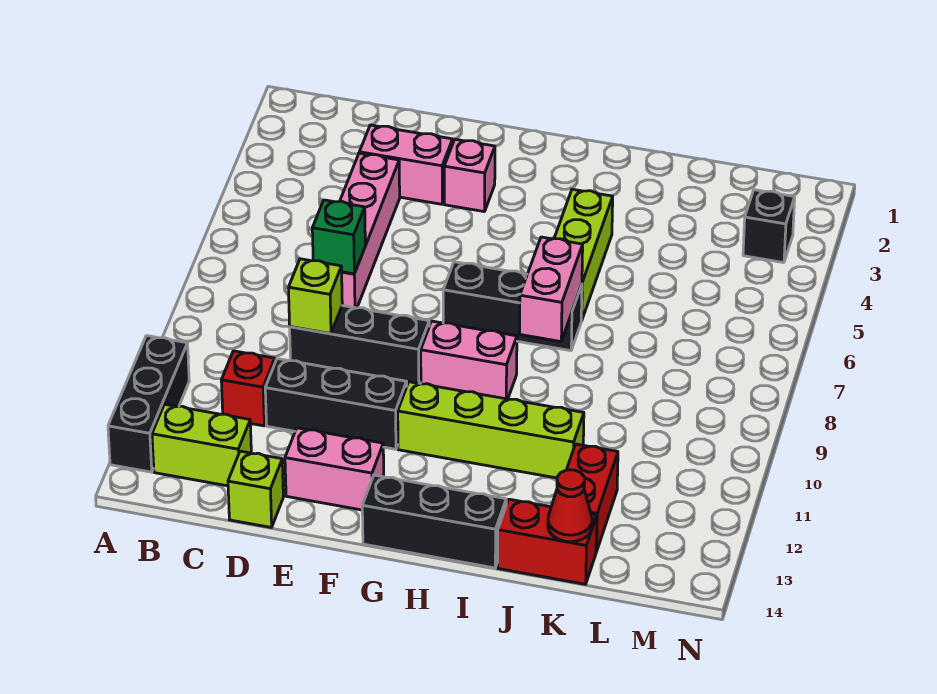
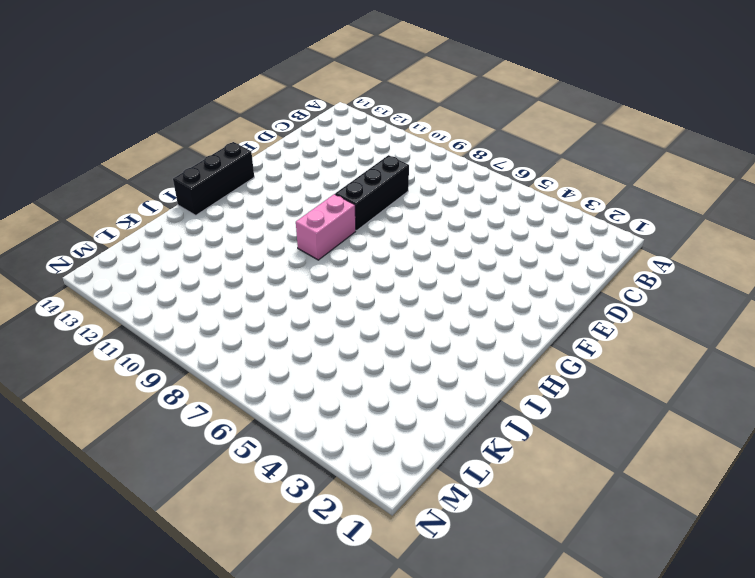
none -> black brick A11:A13 level 1
none -> lime brick B13:C13 level 1
none -> red brick C11 level 1

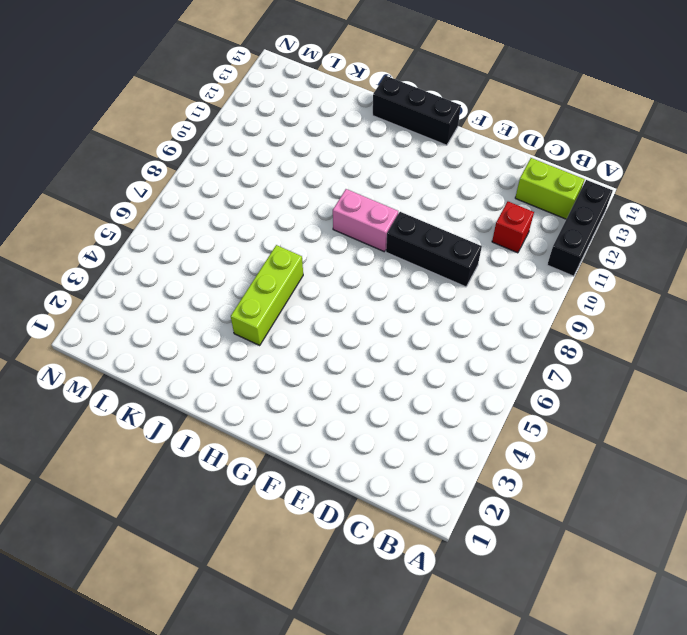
none -> pink brick D3:E3 level 1
none -> pink brick D4:D7 level 1
none -> black brick D11:F11 level 1

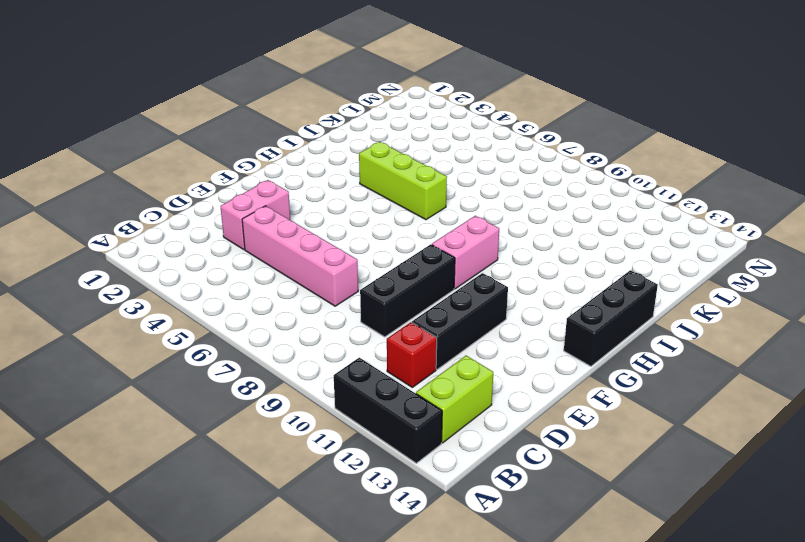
none -> lime brick D14 level 1
none -> pink brick E13:F13 level 1
none -> pink brick F3 level 1

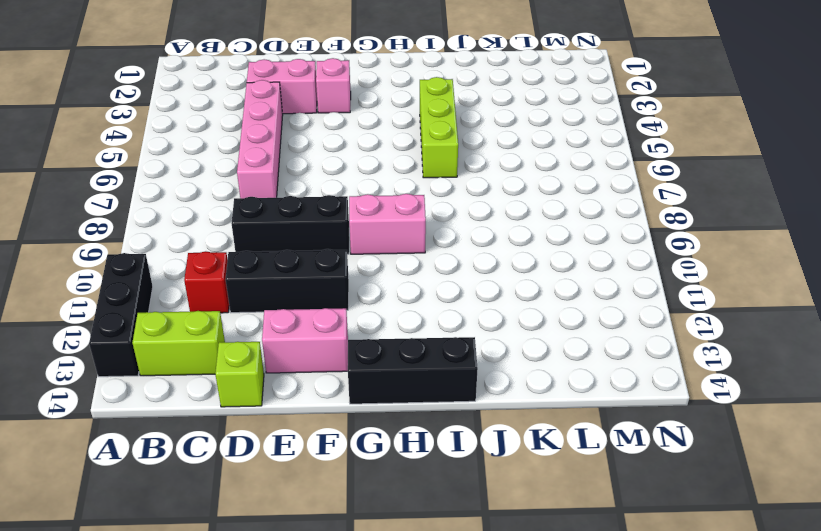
none -> black brick G7:I7 level 1
none -> lime brick G11:J11 level 1
none -> red brick J14:K14 level 1

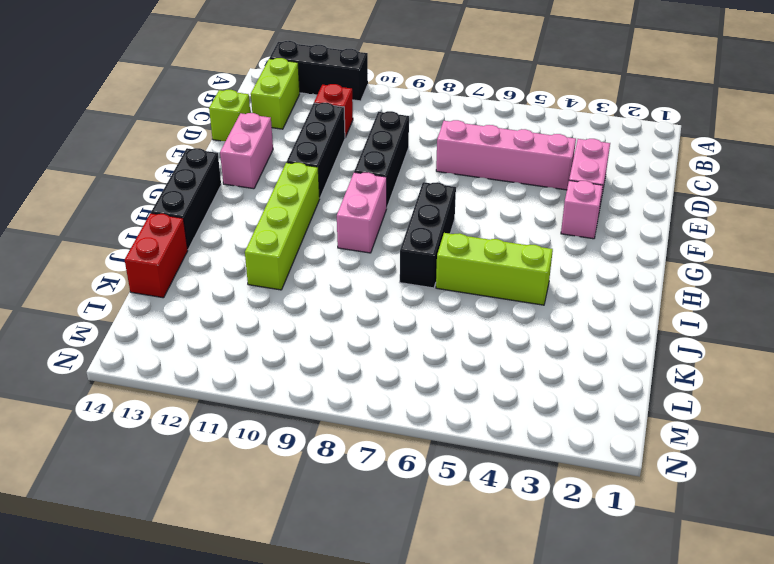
none -> red brick K12:K13 level 1
none -> black brick M3 level 1
none -> green brick D7 level 2

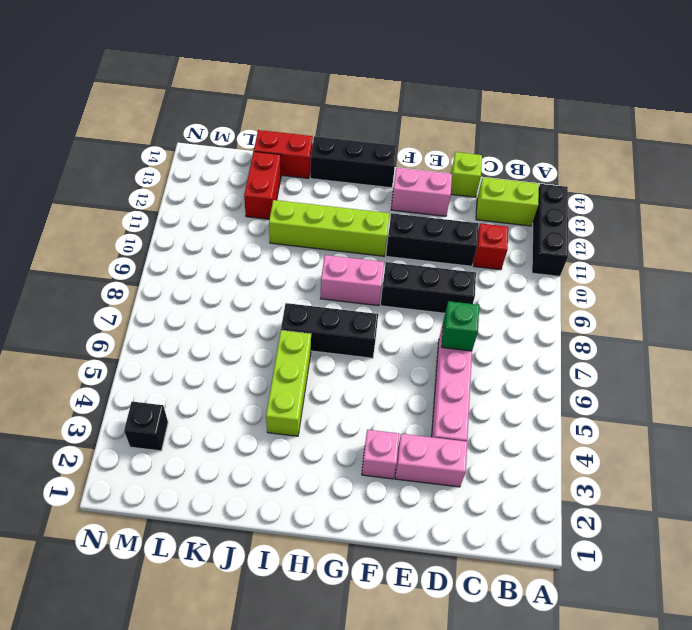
none -> lime brick D9 level 2
none -> pink brick I7:I8 level 2
none -> red cone K14 level 2

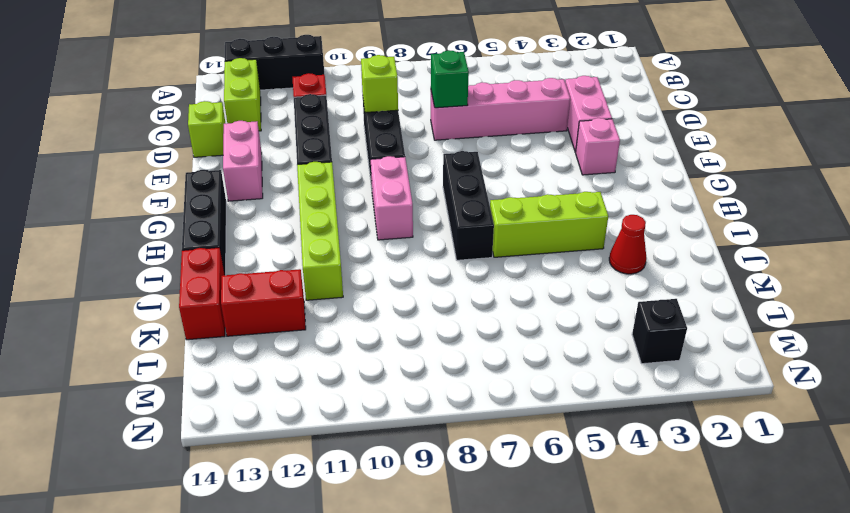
red cone J3 level 1 -> red cone K14 level 2
none -> pink brick I7:I8 level 2

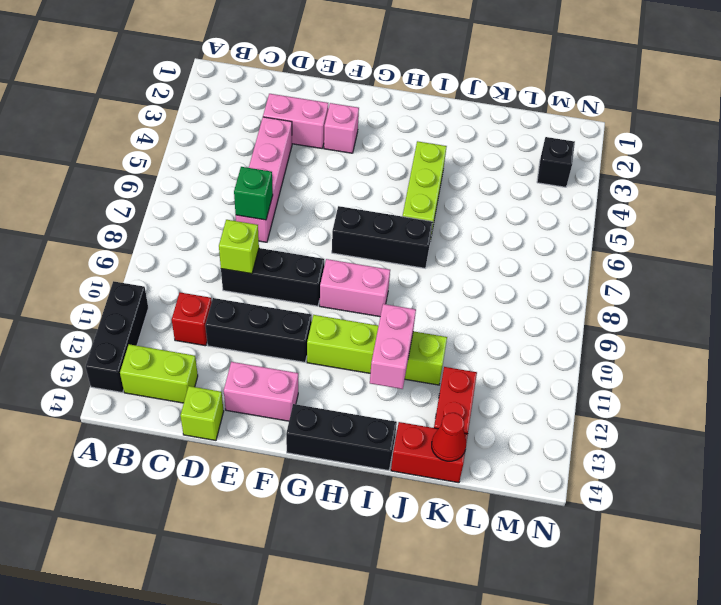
pink brick I11:I12 level 2 -> pink brick I7:I8 level 2

